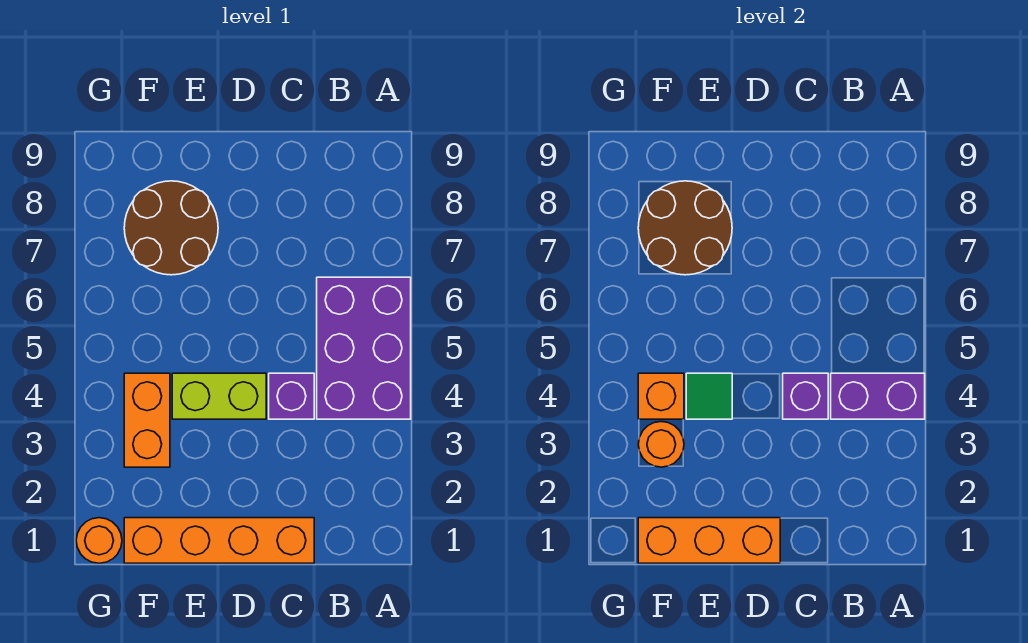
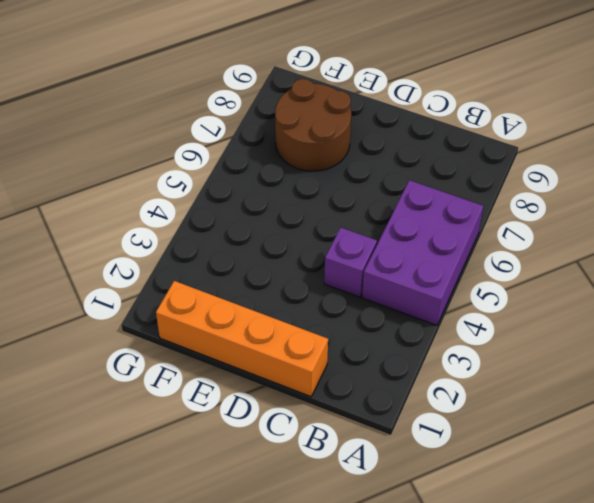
none -> lime brick D4:E4 level 1
none -> orange brick F3:F4 level 1
none -> orange round brick G1 level 1

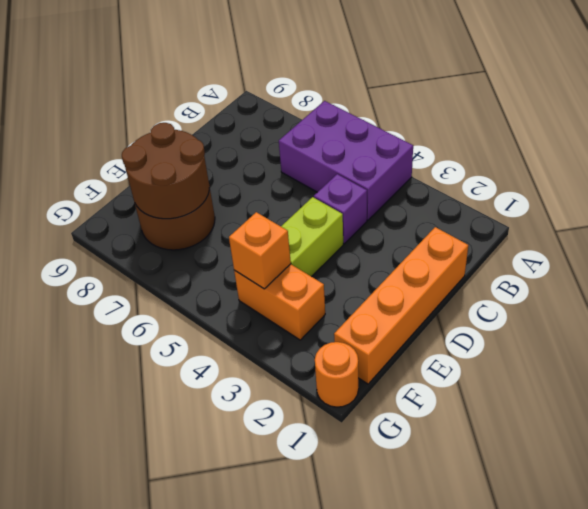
none -> purple brick A4:B4 level 2
none -> purple brick C4 level 2
none -> orange brick D1:F1 level 2

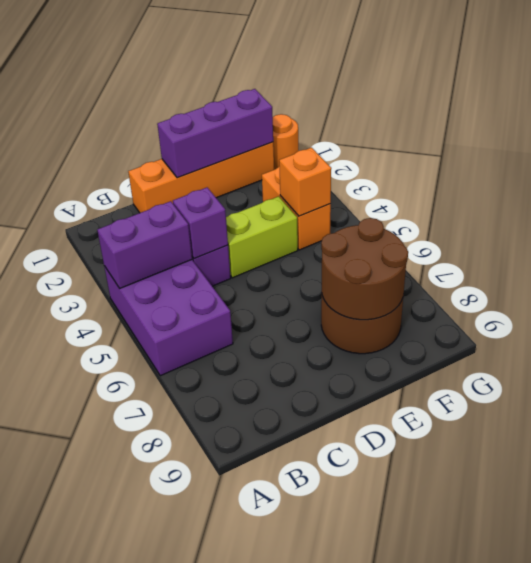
purple brick D1:F1 level 2 -> orange brick D1:F1 level 2
none -> green tile E4 level 2
none -> orange round brick F3 level 2

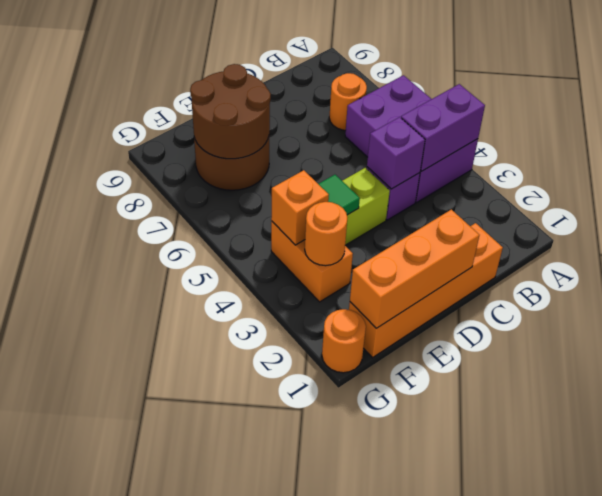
orange round brick B7 level 1 -> none

